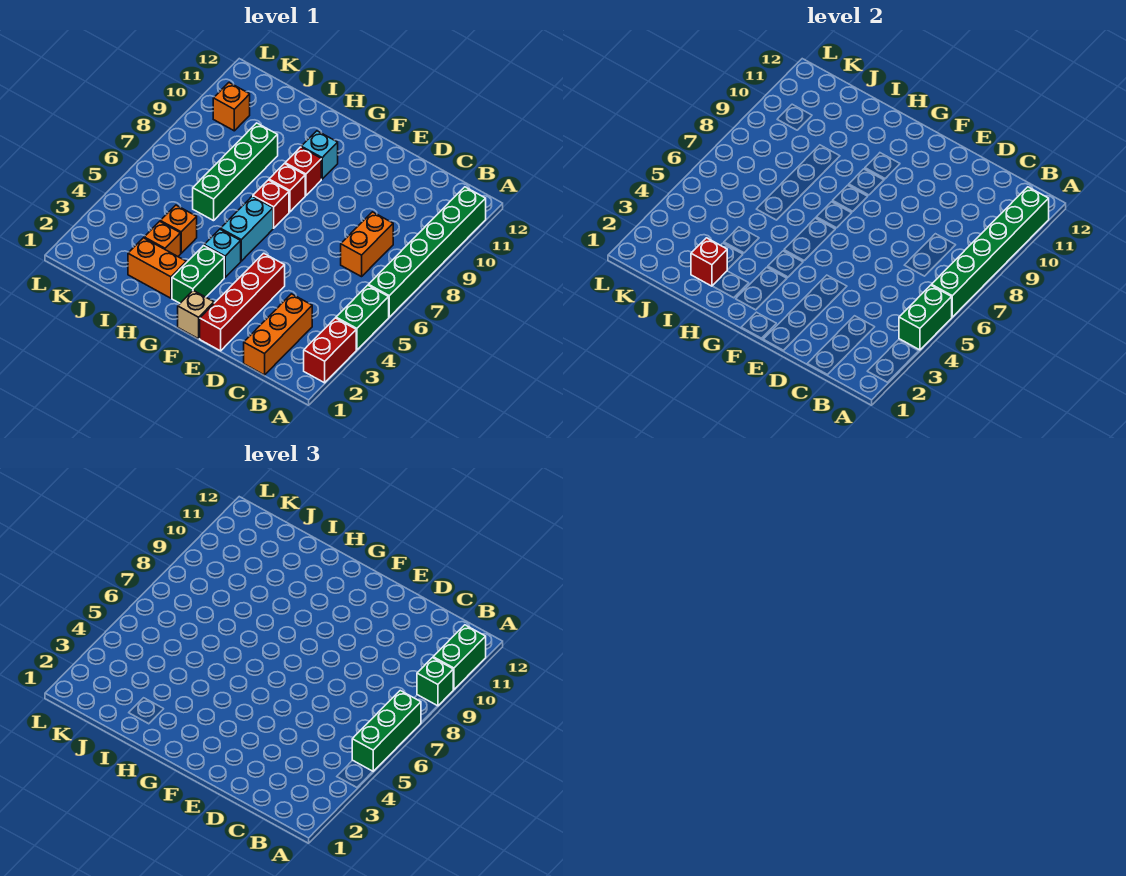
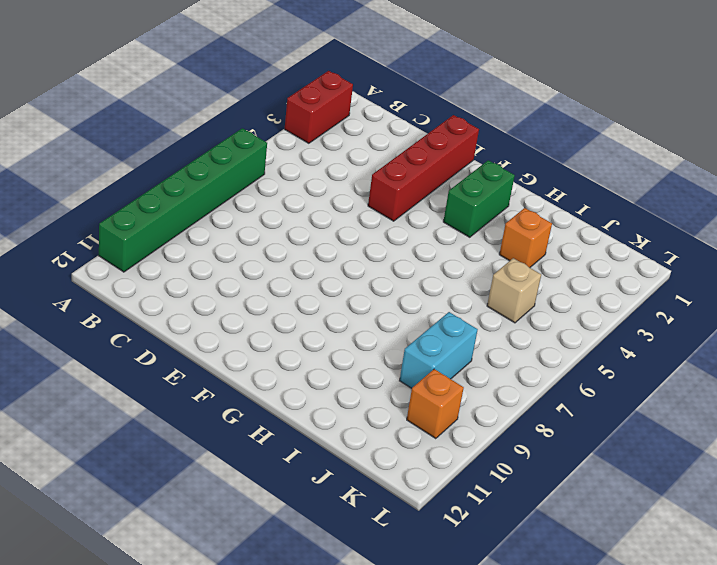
tan brick J5 level 1 -> tan brick F1 level 1
cyan brick J8:J9 level 1 -> cyan brick G5:G6 level 1
none -> green brick A4:A5 level 1
none -> orange brick C1:C3 level 1
none -> orange brick C7:C8 level 1

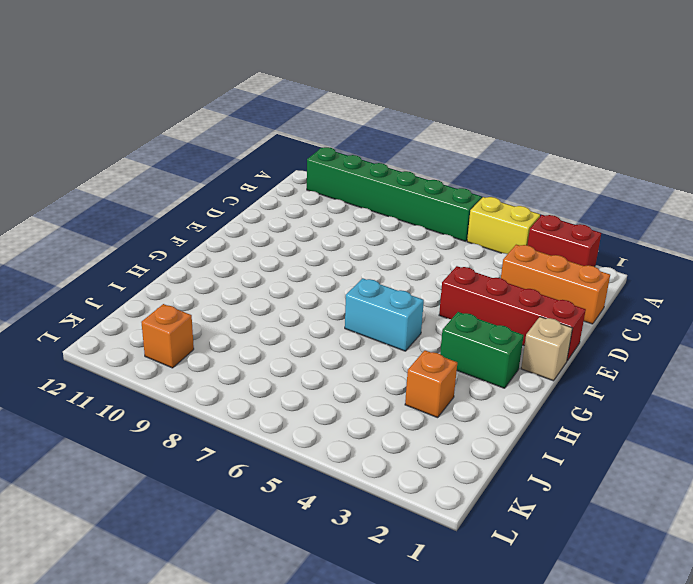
yellow brick A4:A5 level 1 -> green brick A4:A5 level 1
none -> orange brick C7:C8 level 1
none -> cyan brick G4 level 1
none -> red brick G7 level 1

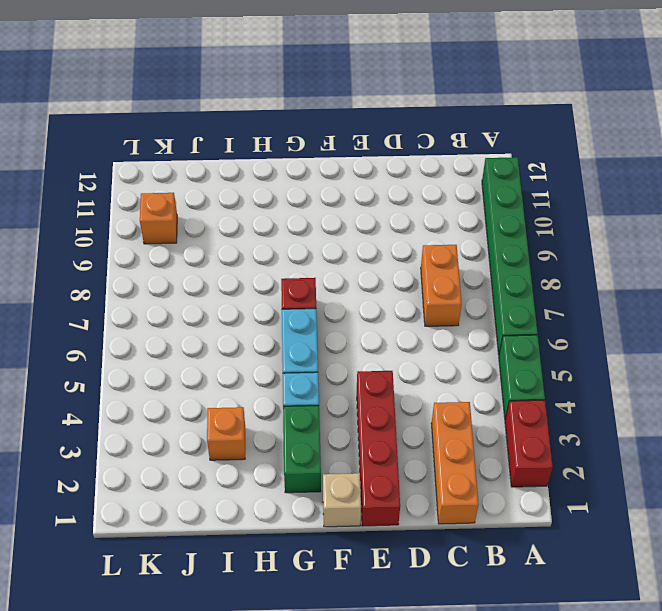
none -> red brick G8 level 1
none -> red brick G9 level 1
none -> cyan brick G10 level 1

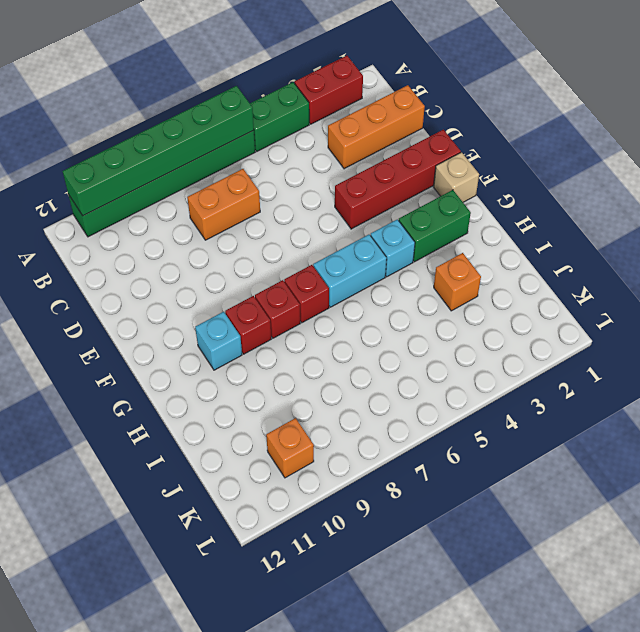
none -> orange brick H2:I2 level 1
none -> orange brick I4 level 1
none -> green brick I6:I9 level 1

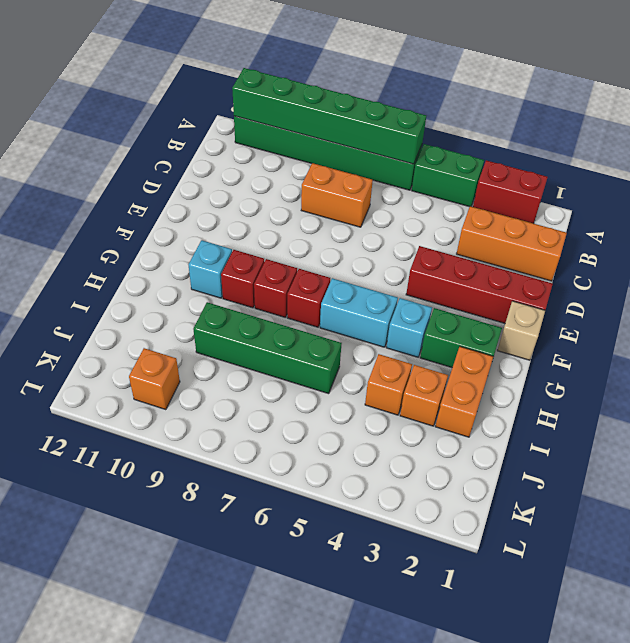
none -> green brick A4:A5 level 2
none -> red brick I2 level 2
none -> green brick A5:A7 level 3

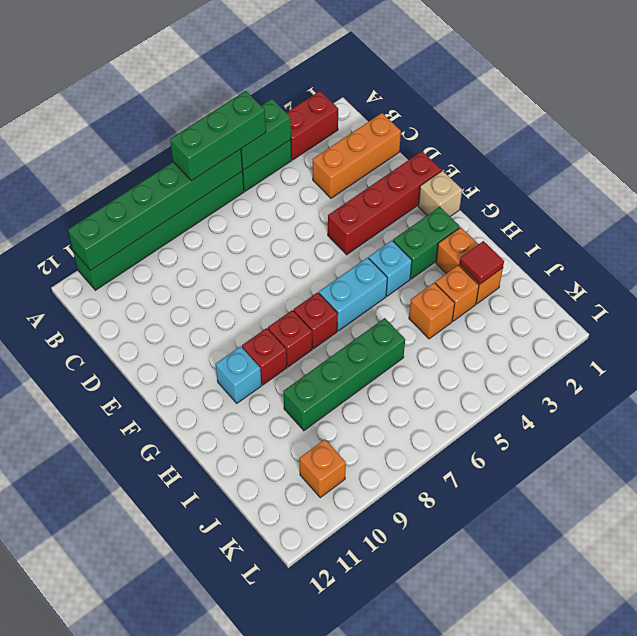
red tile I2 level 2 -> red brick I2 level 2
none -> orange brick C7:C8 level 1
none -> green brick A9 level 3
none -> green brick A10:A11 level 3

